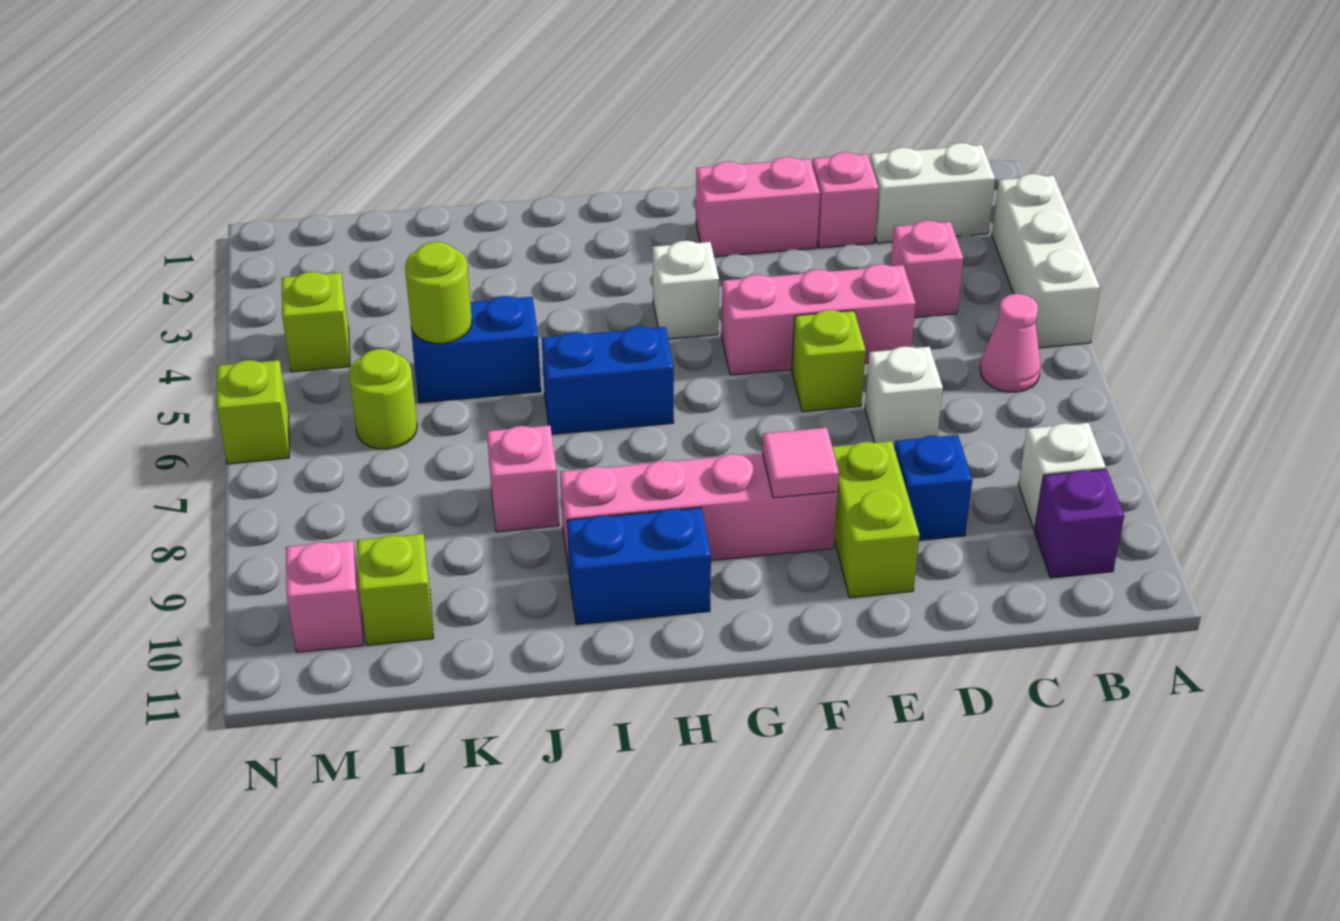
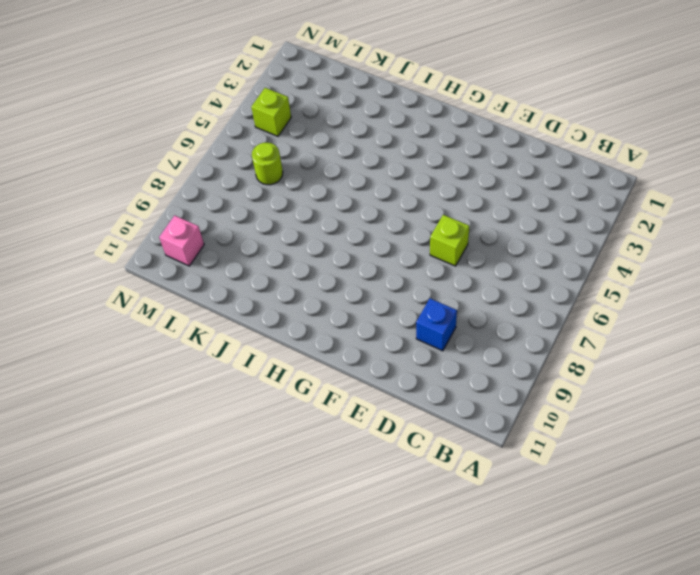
none -> white brick A3:A5 level 1
none -> white brick B2:C2 level 1
none -> pink cone B6 level 1

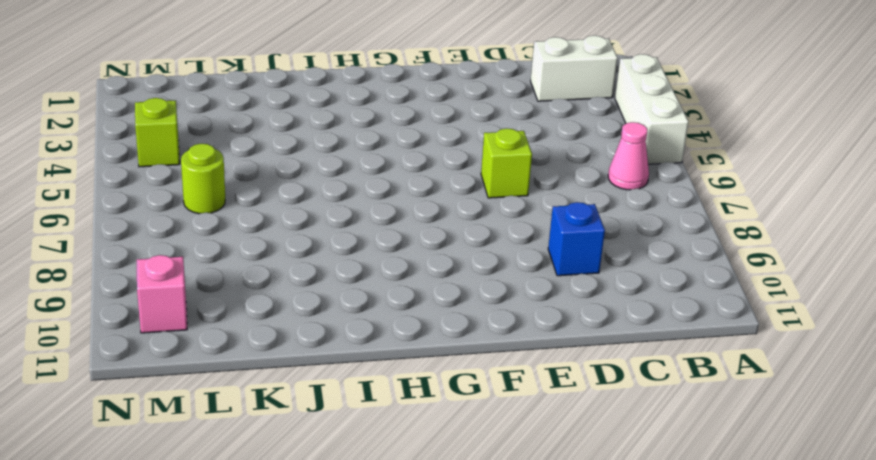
none -> white brick B9 level 1
none -> purple brick B10 level 1
none -> pink brick C4 level 1

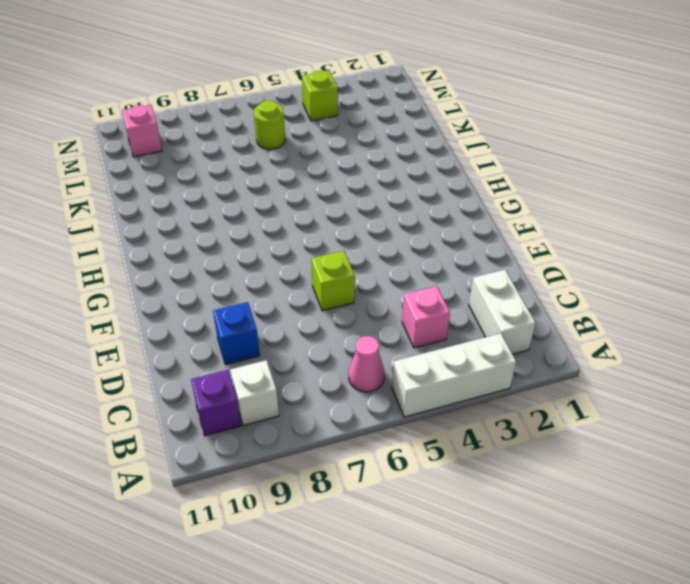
none -> pink brick D2 level 1
none -> pink brick D5:F5 level 1
none -> white brick D7 level 1

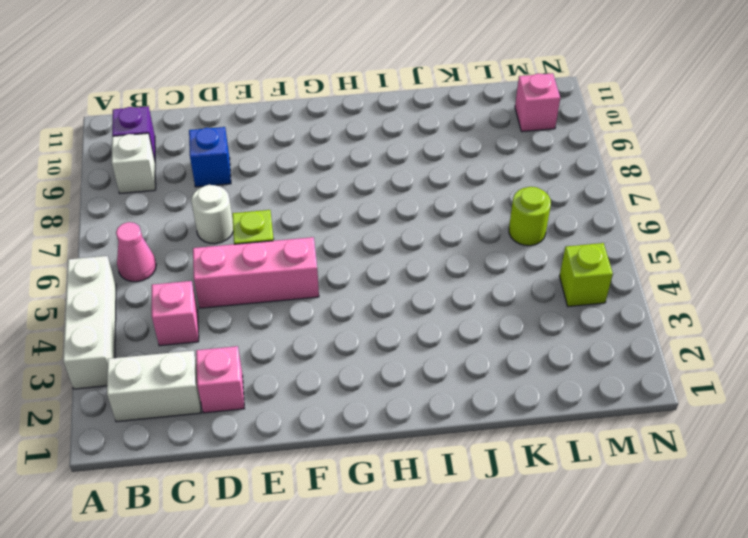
white round brick D7 level 1 -> white brick D7 level 1
none -> pink brick E2:F2 level 1
none -> lime brick E9:E10 level 1
none -> pink brick F9:I9 level 1

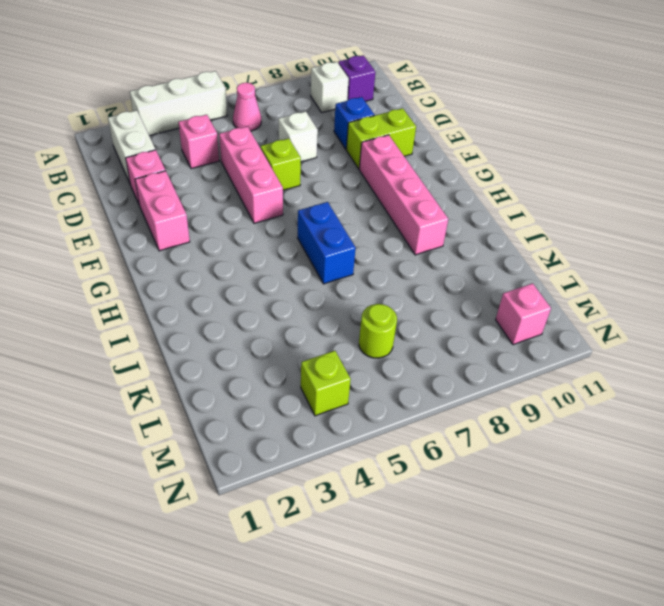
none -> white brick G4 level 1
none -> blue brick H10:I10 level 1
none -> blue brick J5:K5 level 1

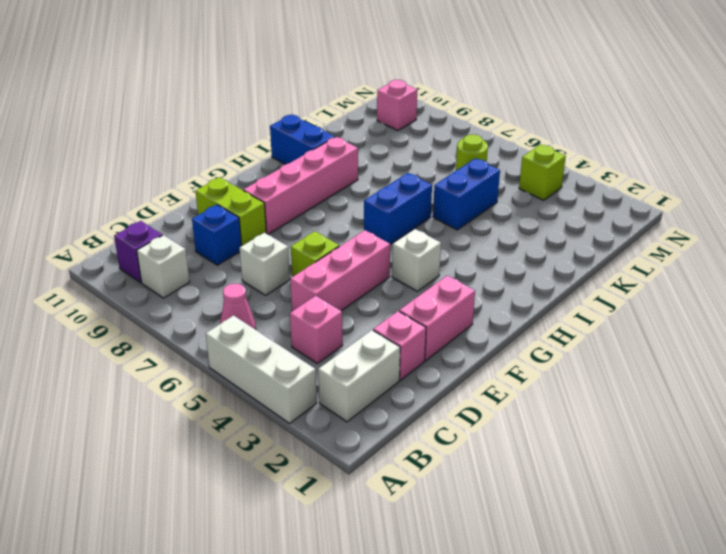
blue brick I10:I11 level 1 -> blue brick H10:I10 level 1
none -> pink brick J8 level 1
none -> lime brick L10 level 1
none -> lime brick N6 level 1

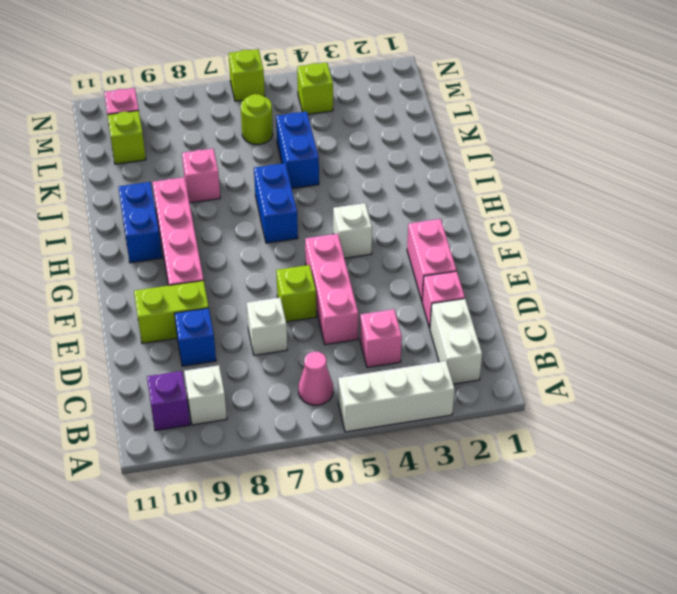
none -> pink tile F9 level 2
none -> lime round brick K5 level 2

